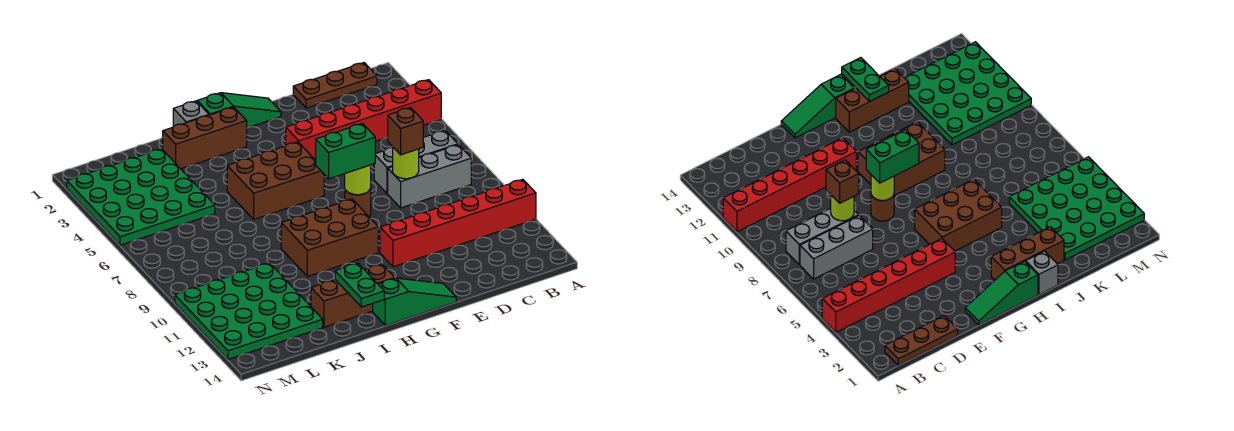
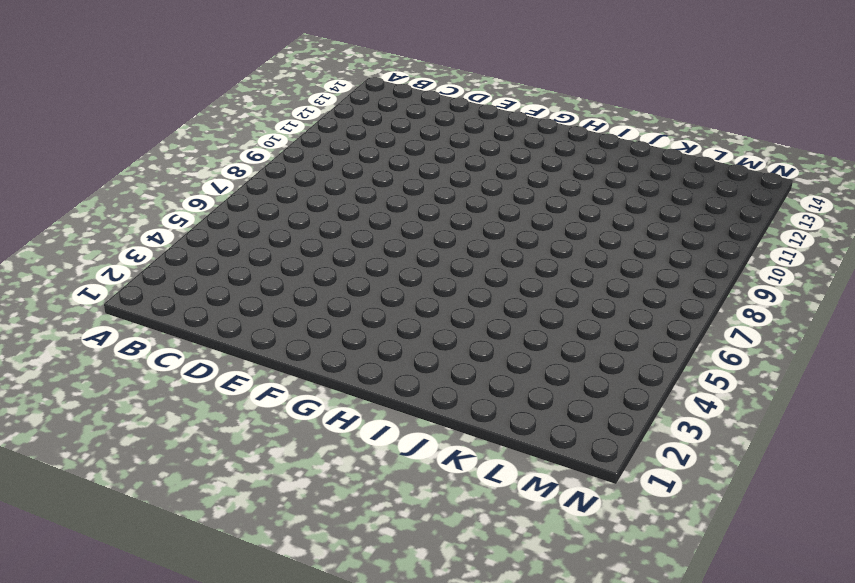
none -> red brick A4:F4 level 1
none -> red brick A11:F11 level 1
none -> brown plate B1:D1 level 1

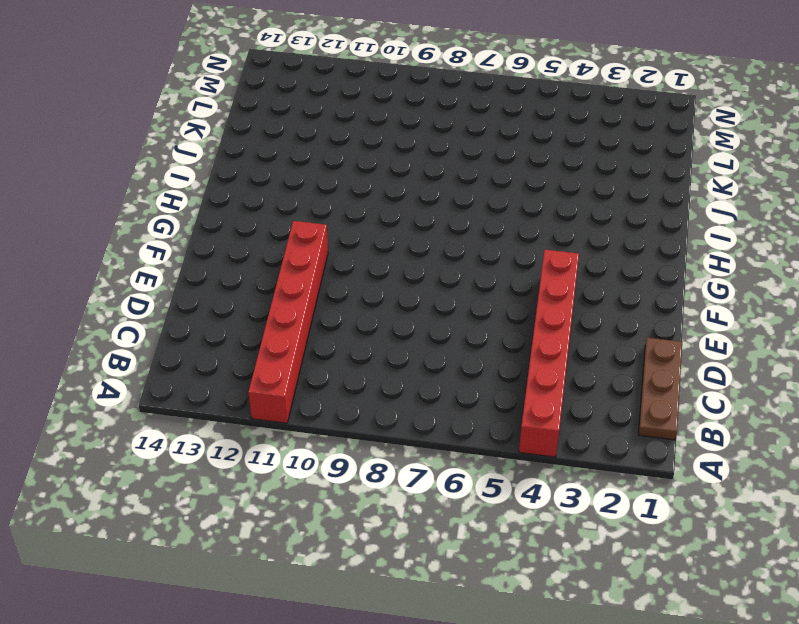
none -> grey brick B7:D7 level 1
none -> grey brick B8:D8 level 1
none -> green slope F1:H1 level 1 top H

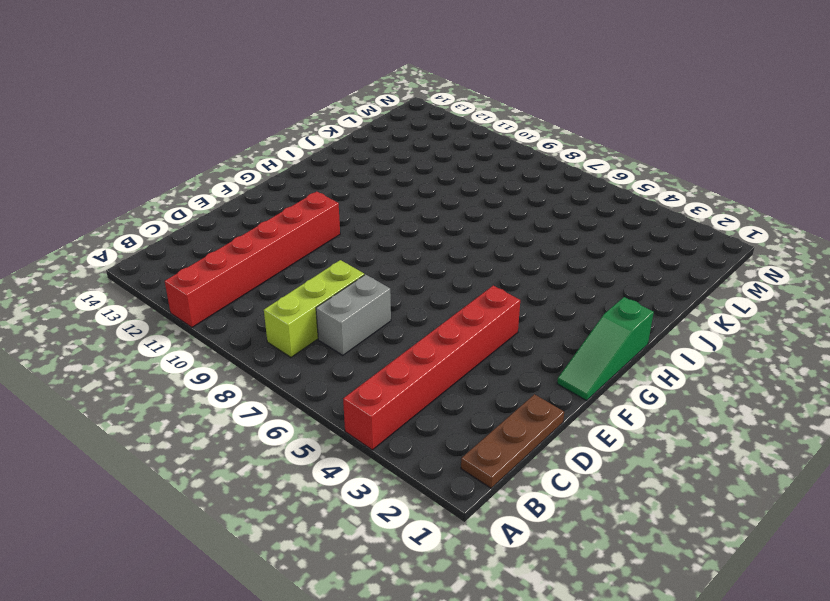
lime brick B8:D8 level 1 -> grey brick B8:D8 level 1
grey brick C7:D7 level 1 -> grey brick B7:D7 level 1
none -> brown round brick F8 level 1
none -> green slope F14:H14 level 1 top H
none -> brown brick G5:I6 level 1

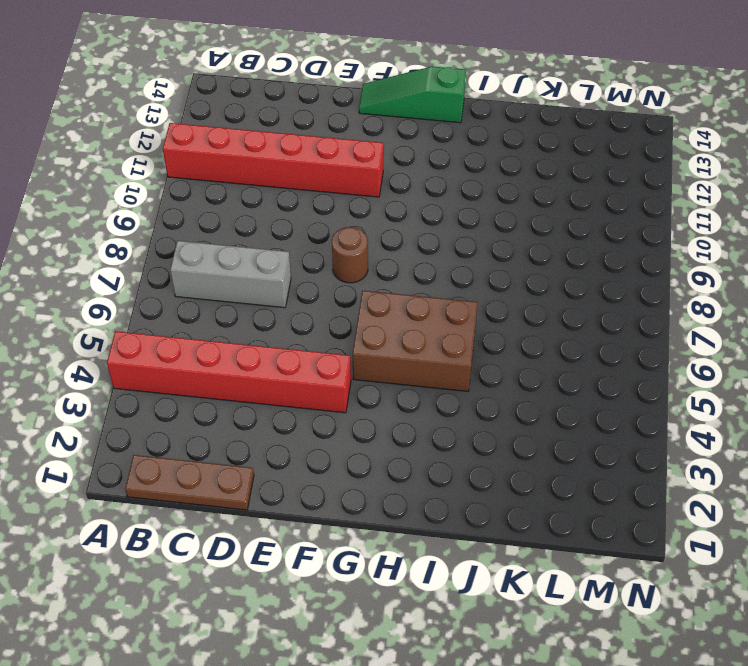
none -> grey brick B8:D8 level 1
none -> green slope F1:H1 level 1 top H
none -> brown brick G9:I10 level 1

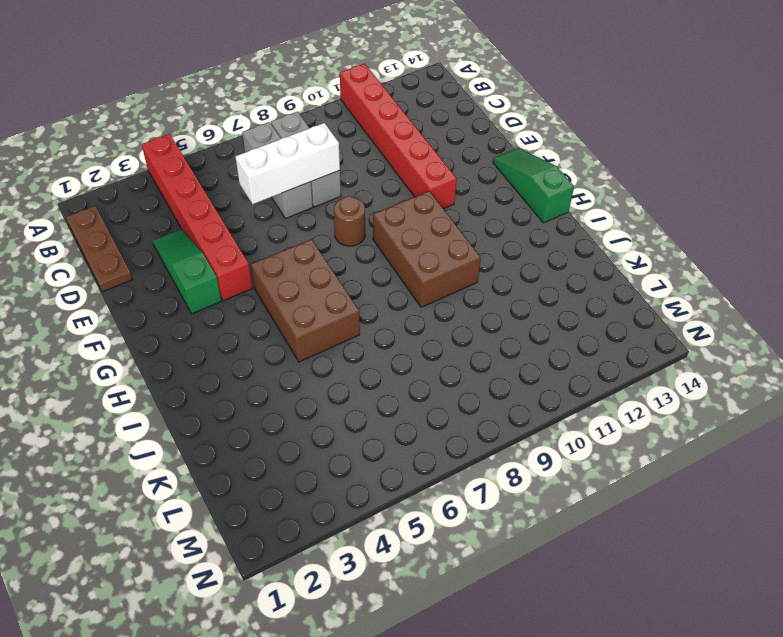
green slope D3:F3 level 1 top F -> green slope F1:H1 level 1 top H
white brick D6:D8 level 2 -> lime round brick D8 level 2
none -> brown brick H2:J2 level 1
none -> brown brick H13:J13 level 1
none -> grey brick I1 level 1

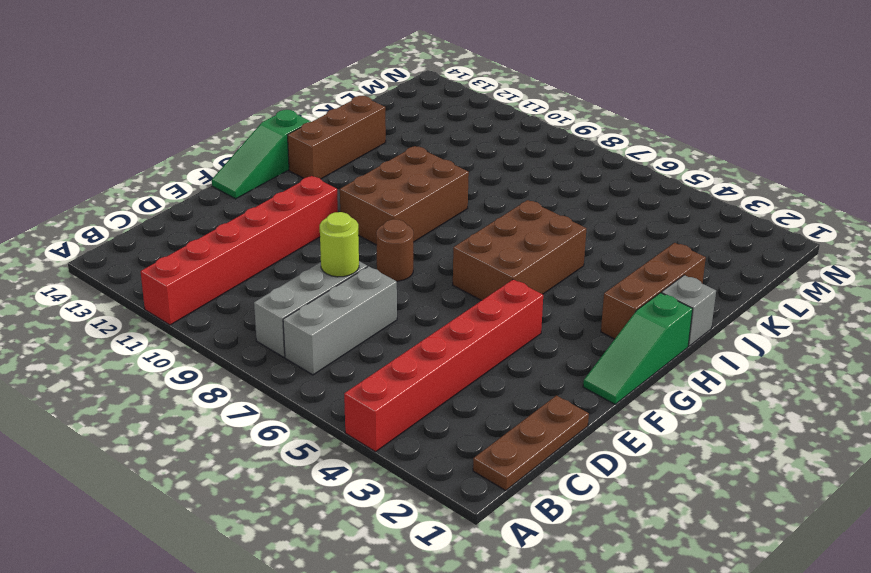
none -> green plate K2:N5 level 1
none -> green plate K10:N13 level 1
none -> lime round brick F8 level 2

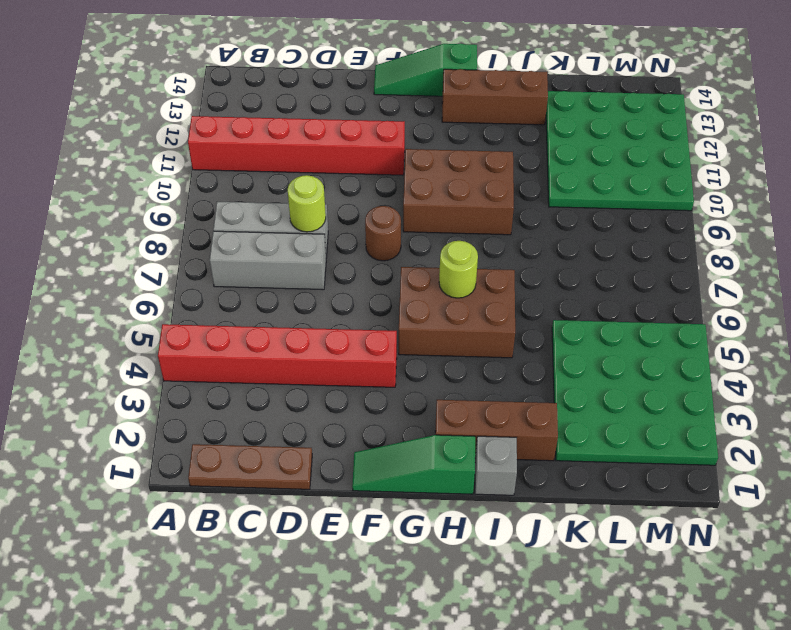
lime round brick H6 level 2 -> lime round brick F8 level 2
none -> green plate I13:I14 level 2
none -> brown brick D8 level 3
none -> green brick F8:G8 level 3

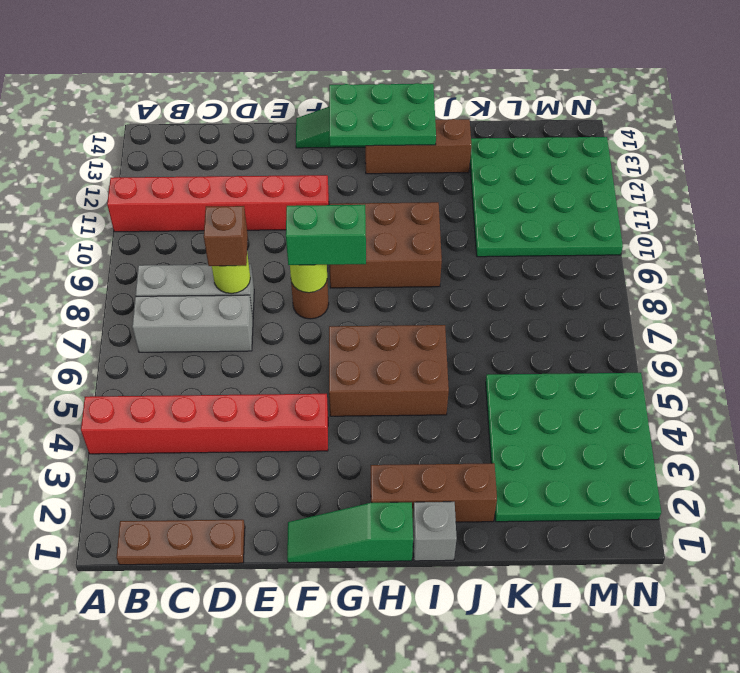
green plate G13:I14 level 2 -> green plate I13:I14 level 2

